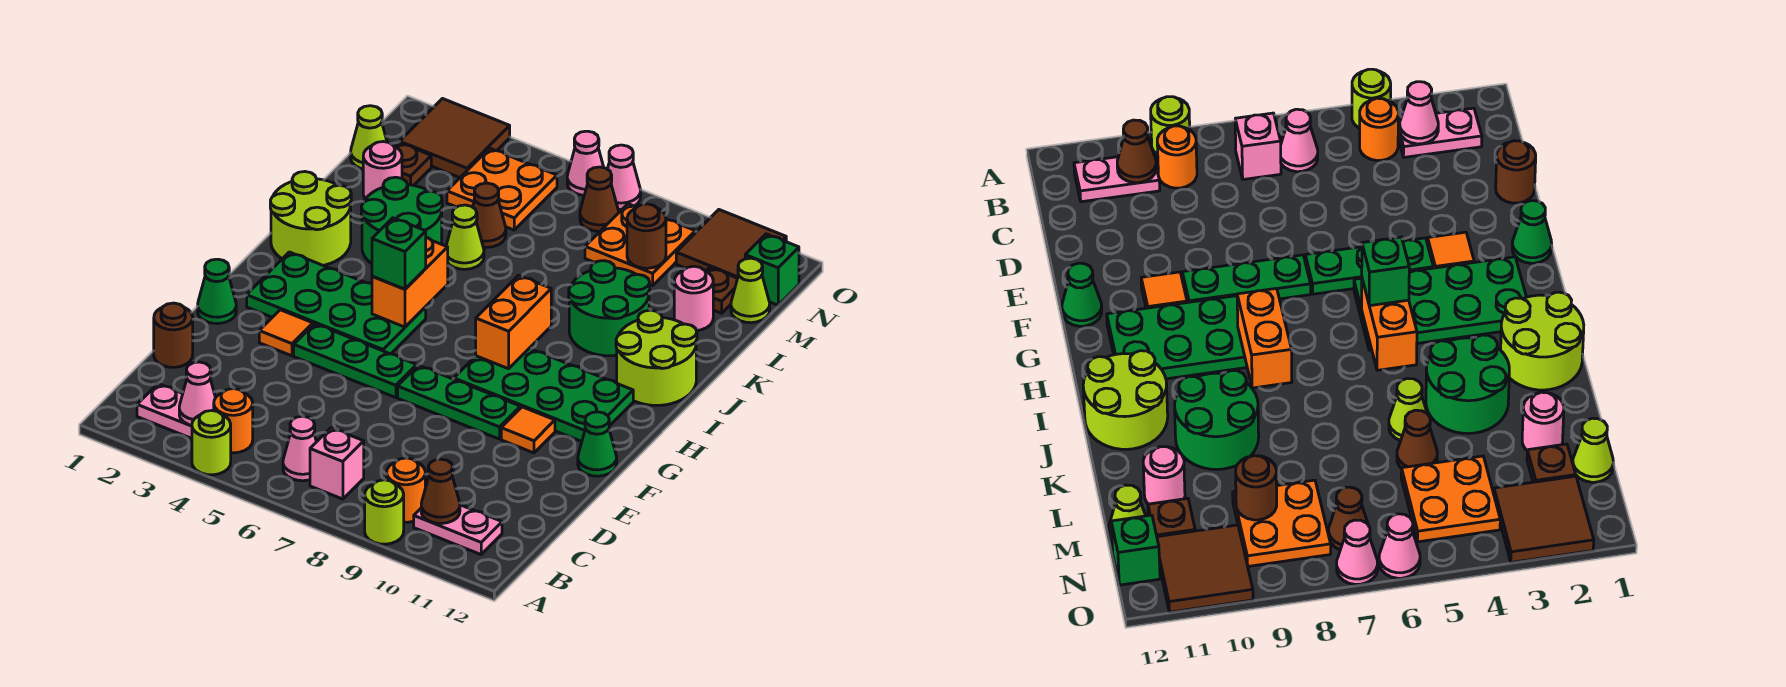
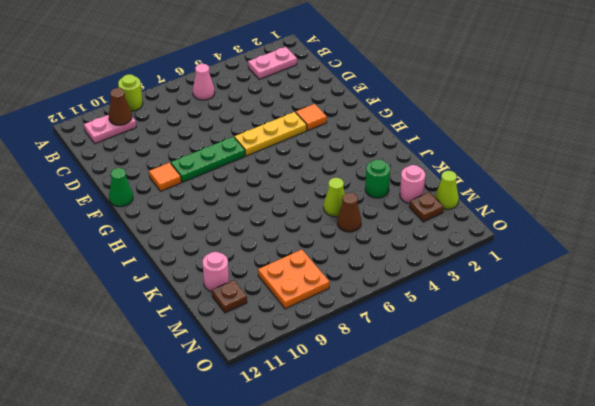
yellow plate F4:F6 level 1 -> green plate F4:F6 level 1
green round brick K3 level 1 -> green round brick J3:K4 level 1
none -> lime round brick A4 level 1
none -> orange round brick B4 level 1
none -> pink brick B7 level 1
none -> orange round brick B9 level 1

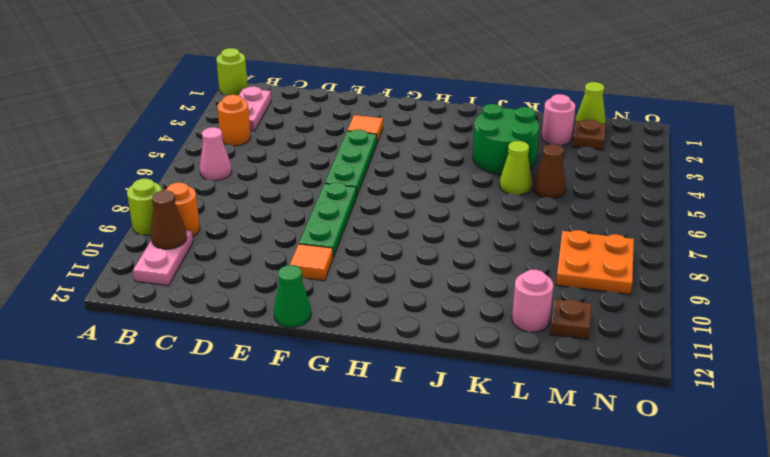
lime round brick A1 level 1 -> lime round brick A4 level 1
none -> pink brick B7 level 1
none -> brown round brick D1 level 1
none -> green cone F1 level 1
none -> green plate G2:H5 level 1

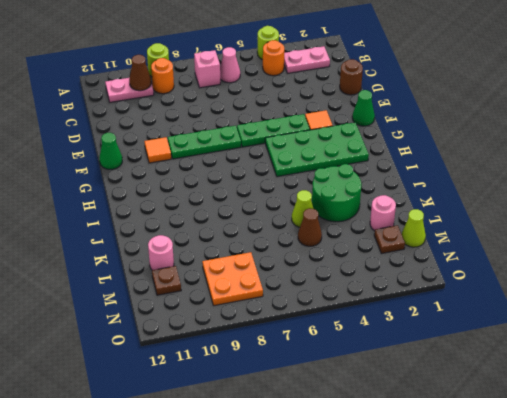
none -> green plate G8:H11 level 1
none -> lime round brick I1:J2 level 1
none -> lime round brick I11:J12 level 1
none -> green round brick J9:K10 level 1

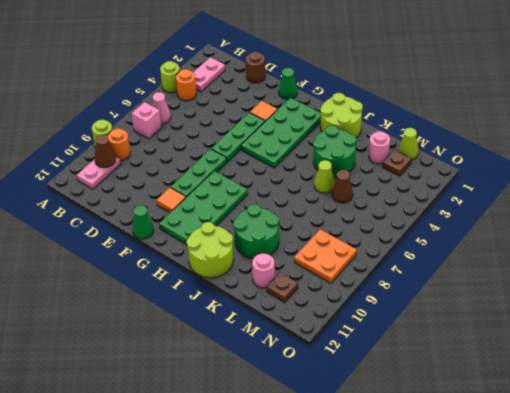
none -> orange plate M4:N5 level 1
none -> lime cone M12 level 1
none -> brown tile N2:O3 level 1
none -> brown cone N7 level 1

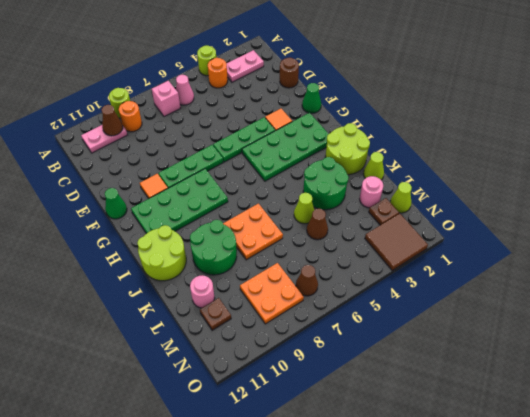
orange plate J7:K8 level 1 -> orange plate M4:N5 level 1
lime cone K1 level 1 -> lime cone M12 level 1
none -> brown tile N10:O11 level 1
none -> green brick N12 level 1
none -> pink cone O6 level 1
none -> pink cone O7 level 1

